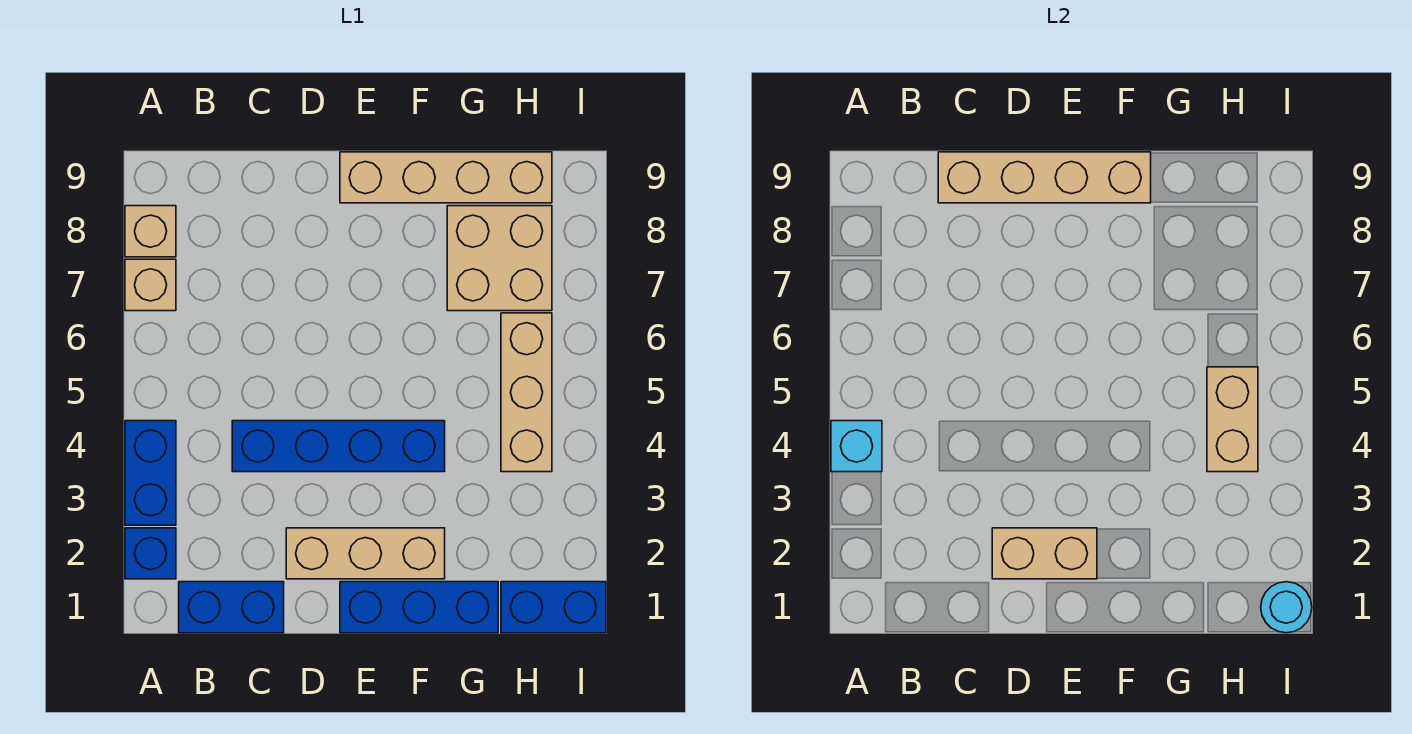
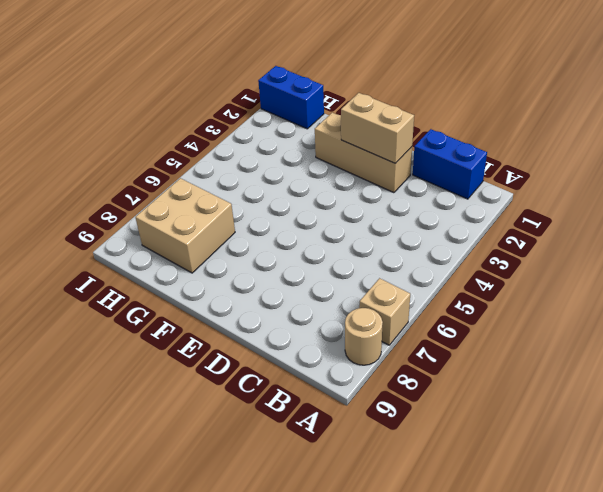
tan round brick A8 level 1 -> tan brick A8 level 1
none -> blue brick A2 level 1
none -> blue brick A3:A4 level 1
none -> blue brick C4:F4 level 1

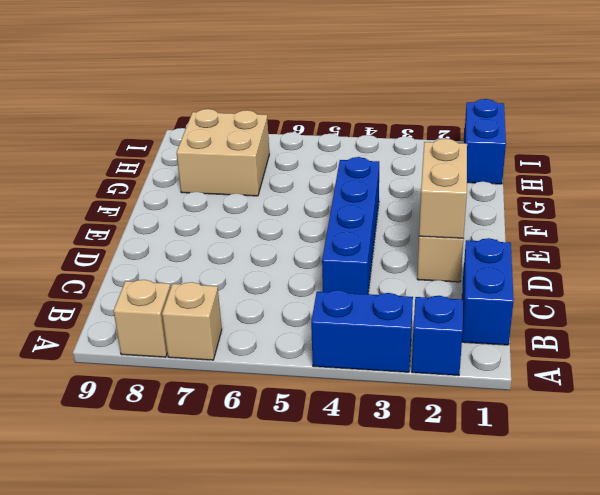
none -> blue brick E1:G1 level 1
none -> tan brick E9:H9 level 1
none -> tan brick H4:H6 level 1

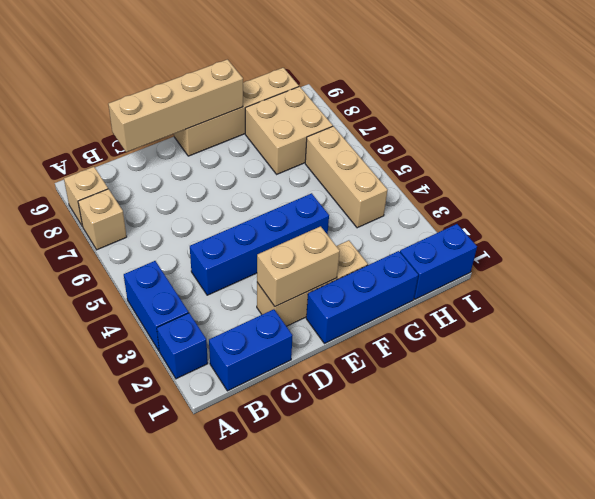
none -> cyan brick A4 level 2
none -> tan brick H4:H5 level 2
none -> cyan round brick I1 level 2

